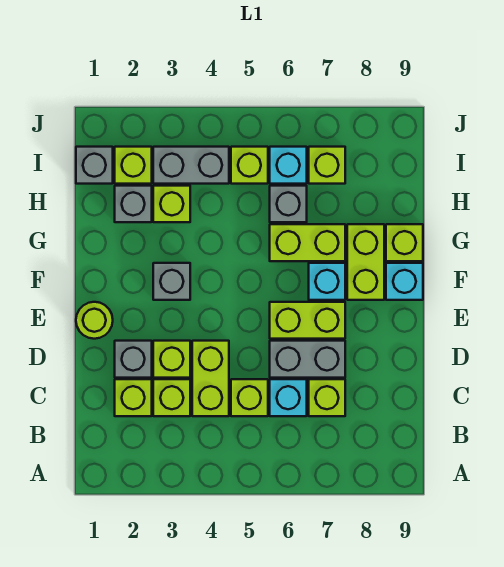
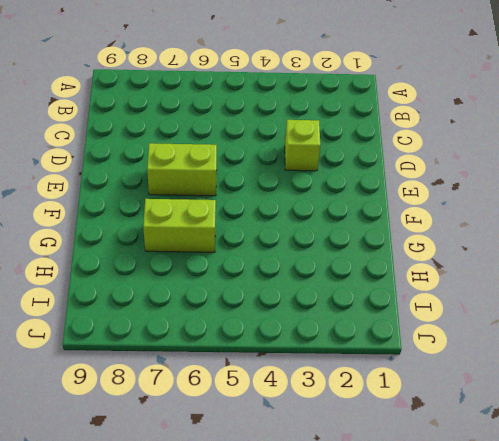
none -> lime brick C2 level 1
none -> lime brick C3 level 1
none -> lime brick C4:D4 level 1

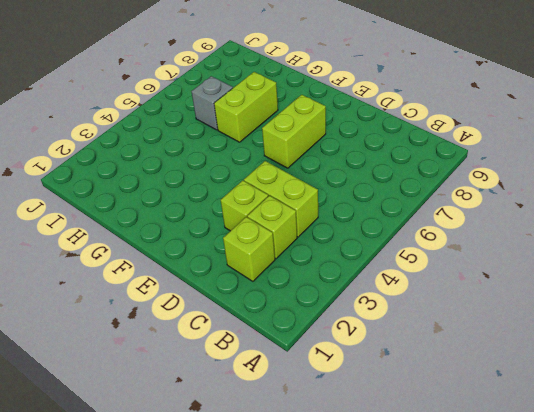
none -> lime brick C5 level 1
none -> cyan brick C6 level 1
none -> lime brick C7 level 1

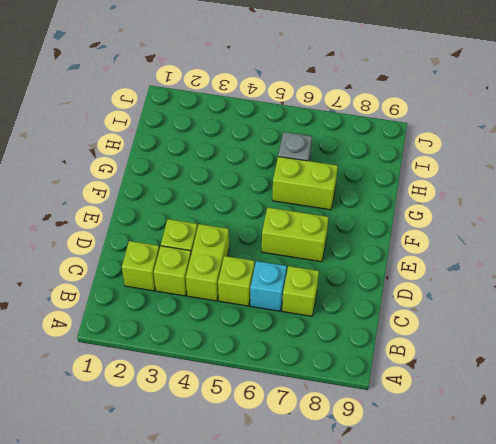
none -> grey brick D2 level 1
none -> grey brick D6:D7 level 1
none -> lime round brick E1 level 1

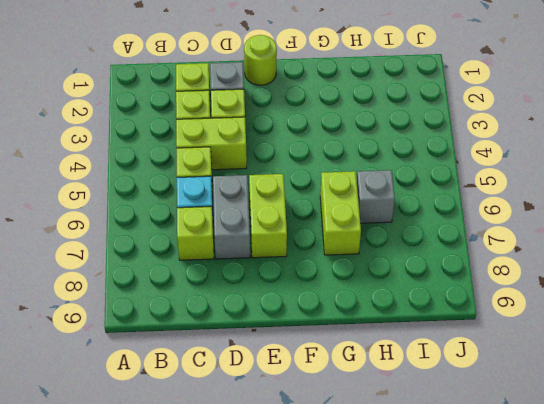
none -> grey brick F3 level 1
none -> cyan brick F7 level 1
none -> lime brick F8:G8 level 1

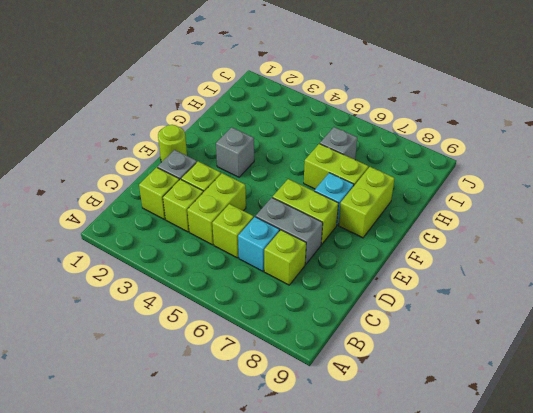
none -> cyan brick F9 level 1
none -> lime brick G9 level 1
none -> grey brick H2 level 1

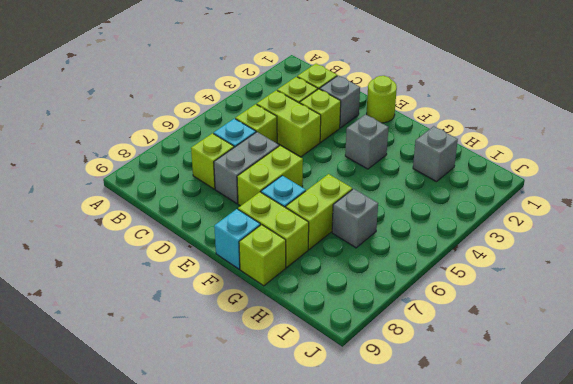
none -> lime brick H3 level 1
none -> grey brick I1 level 1
none -> lime brick I2 level 1

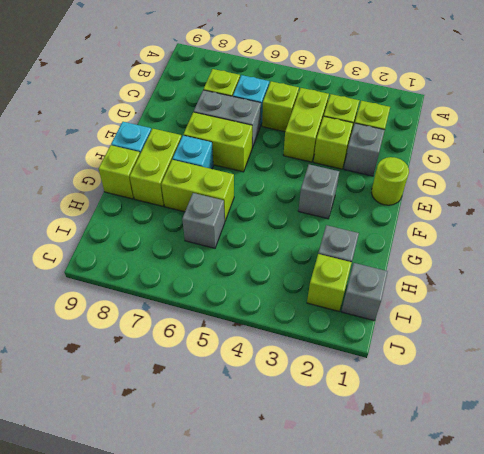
none -> lime brick H3 level 1
none -> grey brick I3:I4 level 1
none -> lime brick I5 level 1

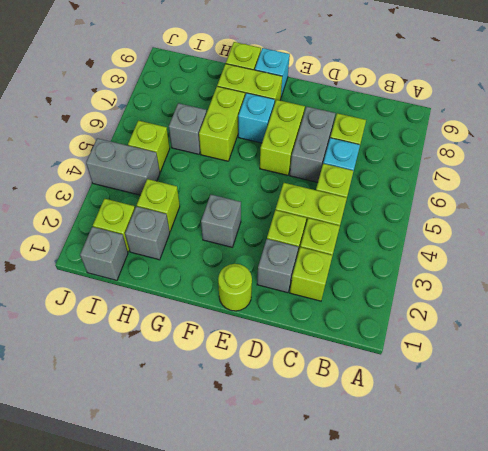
grey brick I4:J4 level 1 -> grey brick I3:I4 level 1
none -> cyan brick I6 level 1
none -> lime brick I7 level 1

